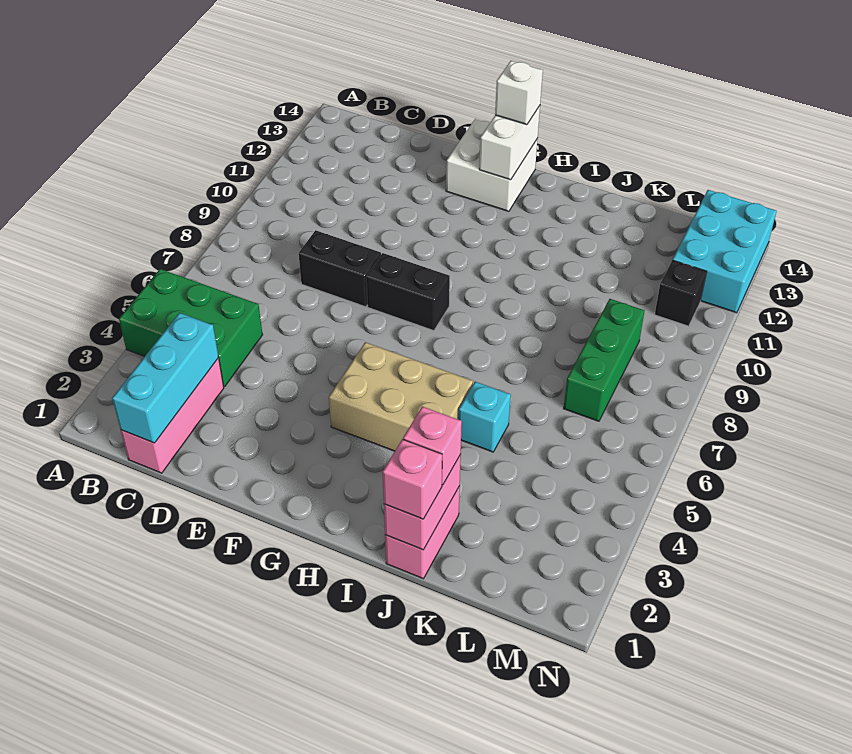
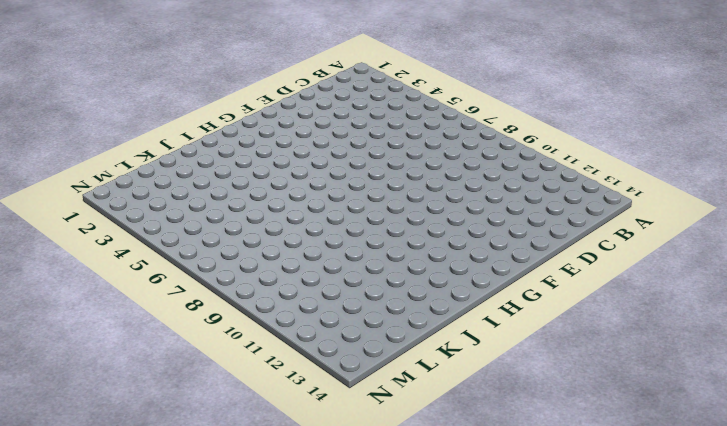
none -> green brick A4:C5 level 1
none -> pink brick C1:C3 level 1
none -> black brick D8:E8 level 1

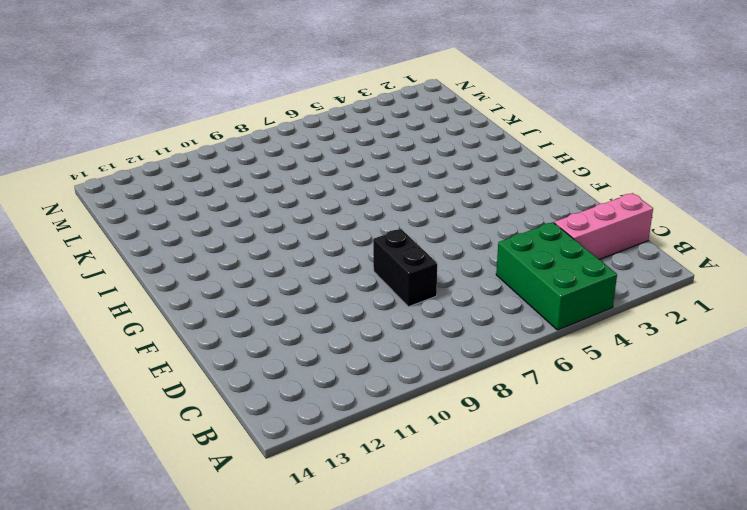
none -> black brick F8:G8 level 1
none -> white brick F13:G14 level 1
none -> tan brick G4:I5 level 1

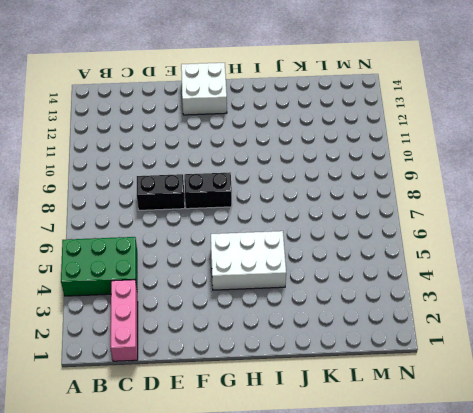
white brick G4:I5 level 1 -> tan brick G4:I5 level 1
none -> pink brick J1:J2 level 1
none -> cyan brick J5 level 1
none -> green brick L7:L9 level 1

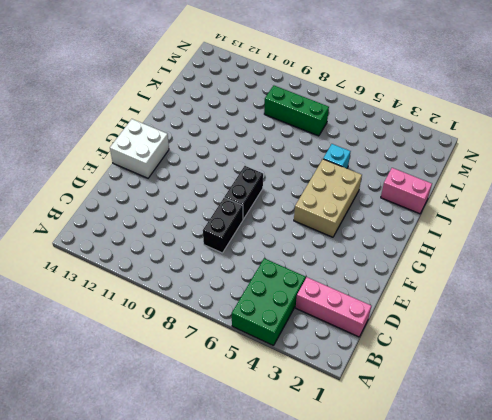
none -> black brick M11 level 1
none -> cyan brick M12:N14 level 1
none -> cyan brick C1:C3 level 2

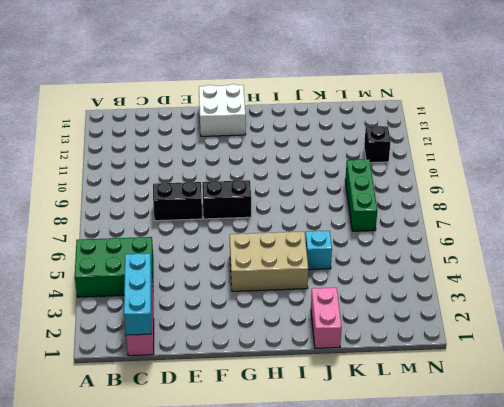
none -> cyan brick M12:N14 level 1
none -> white brick G13:G14 level 2
none -> pink brick J1:J2 level 2

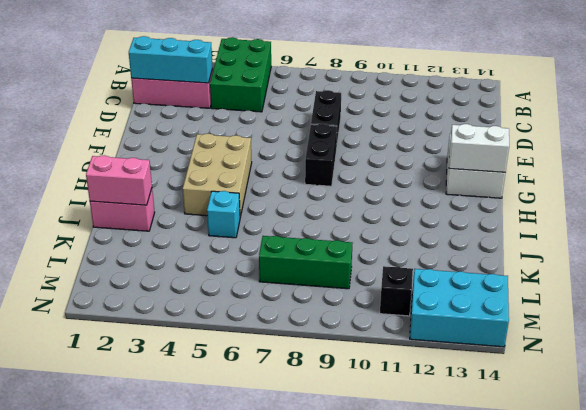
none -> white brick G14 level 3
none -> pink brick J1 level 3
none -> pink brick J2 level 3

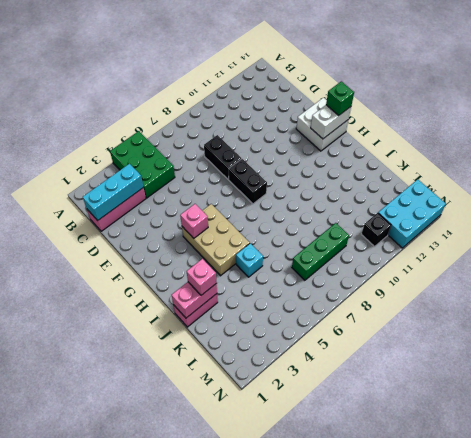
pink brick G4 level 2 -> pink brick J1 level 3
green brick G14 level 3 -> white brick G14 level 3

